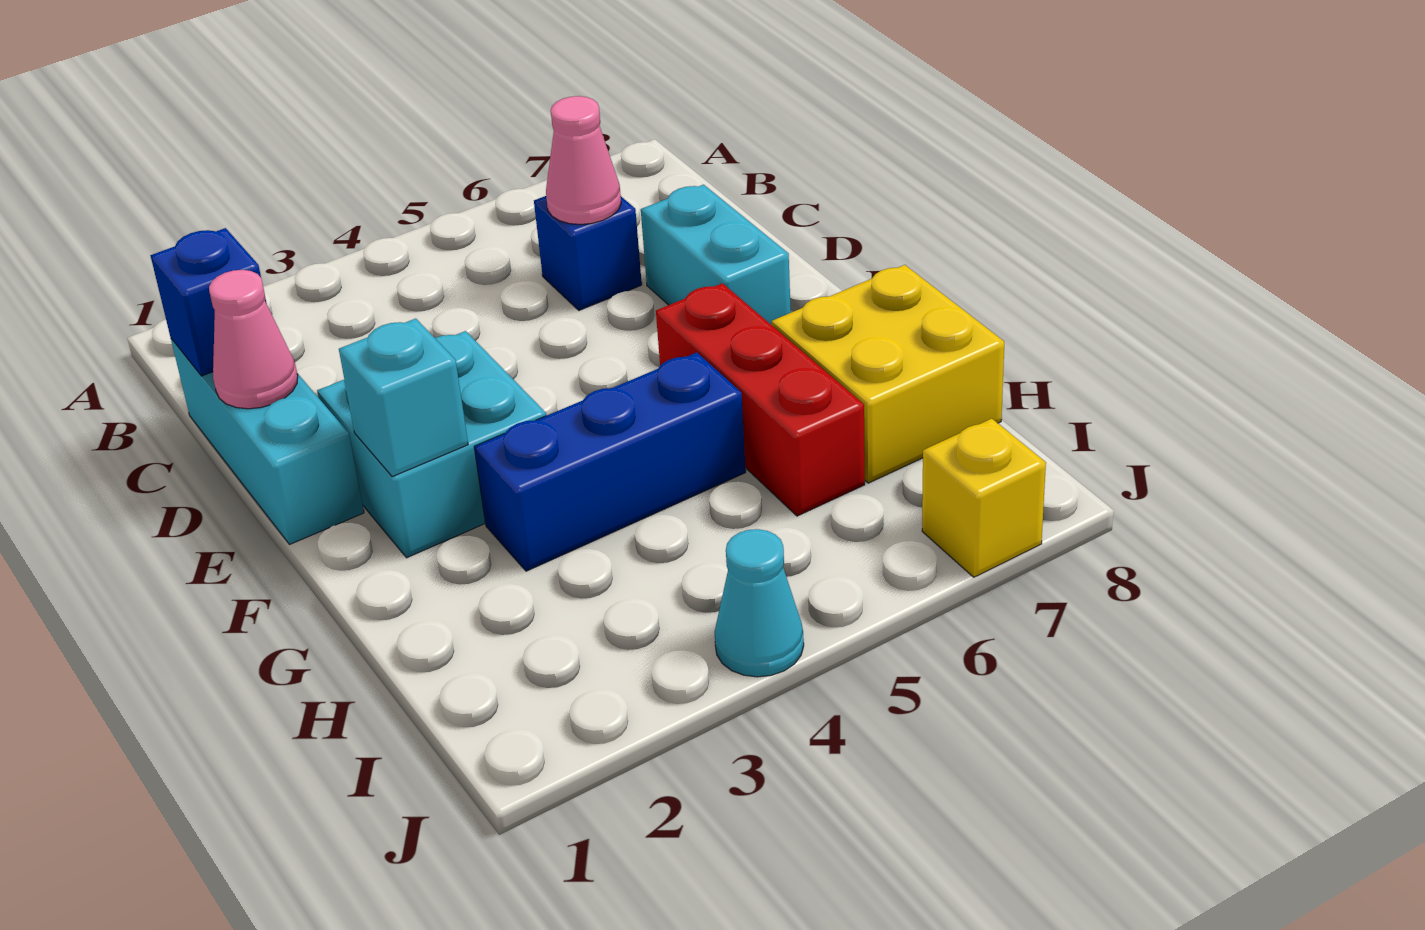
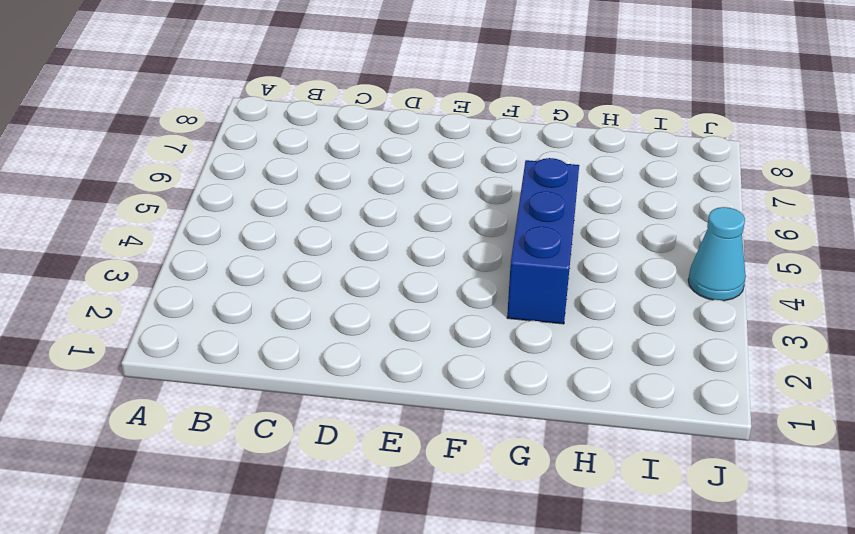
none -> cyan brick C1:E1 level 1
none -> blue brick C6 level 1
none -> cyan brick D7:E7 level 1

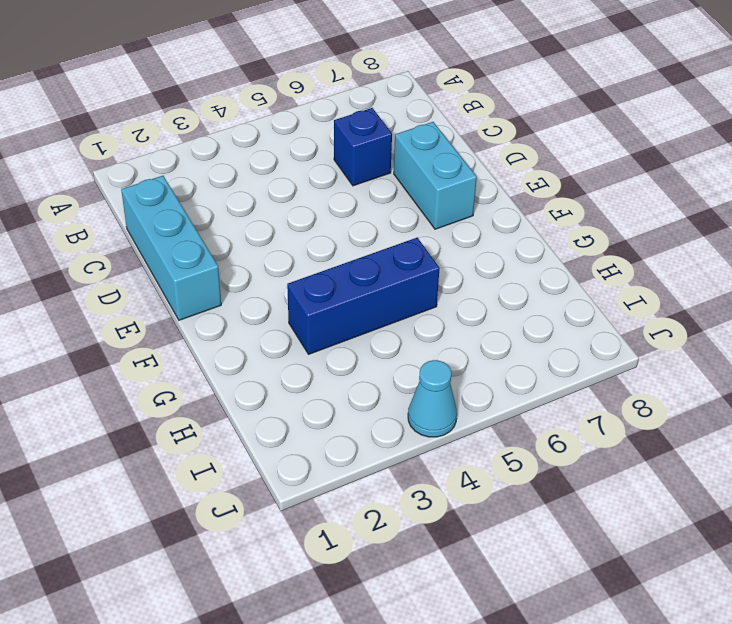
none -> cyan brick E2:F3 level 1
none -> red brick F6:H6 level 1
none -> yellow brick G7:H8 level 1

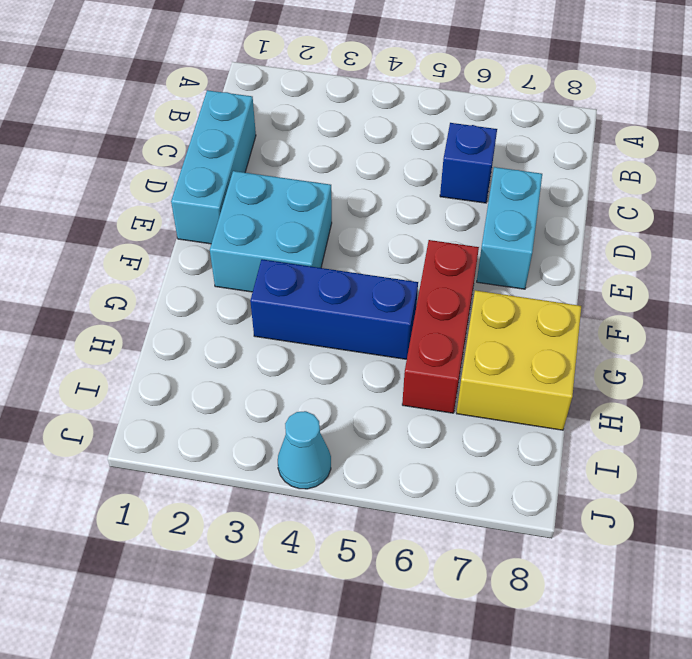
none -> yellow brick J7 level 1
none -> blue brick C1 level 2
none -> pink cone C6 level 2

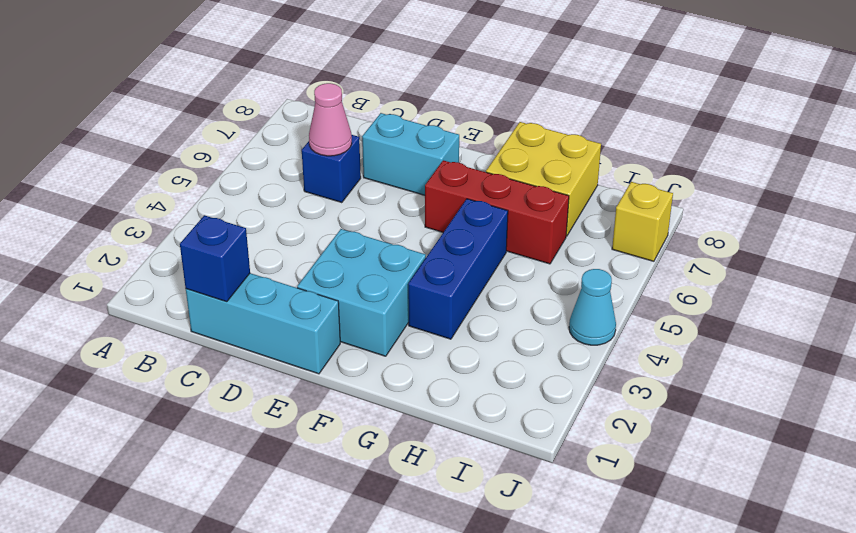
none -> pink cone D1 level 2
none -> cyan brick F2 level 2

